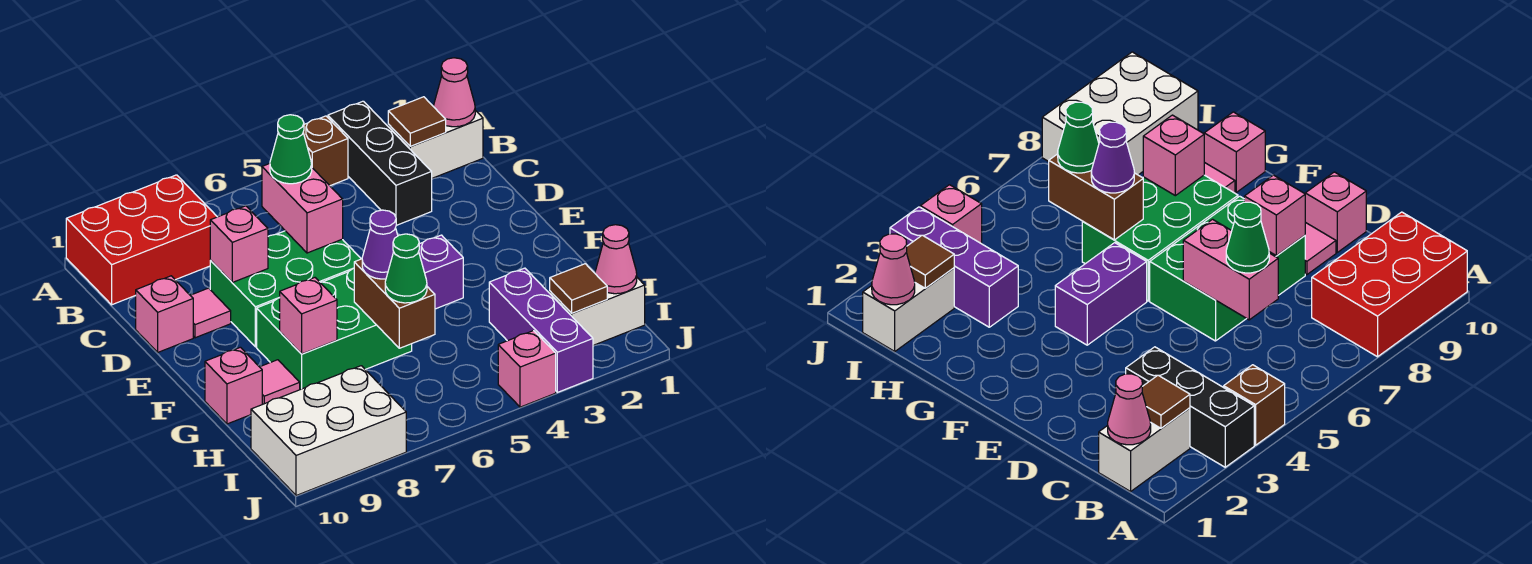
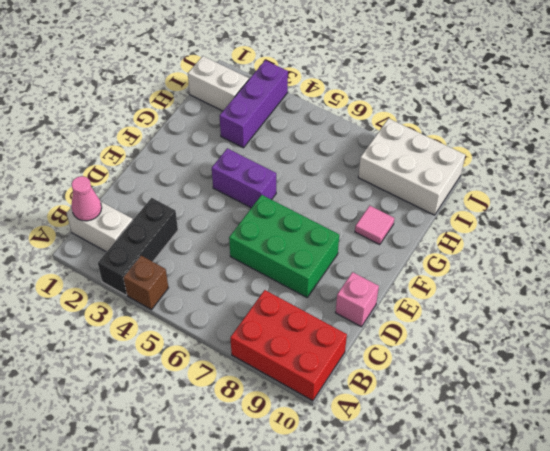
none -> pink tile D9 level 1
none -> green brick F6:G8 level 1
none -> pink brick G10 level 1

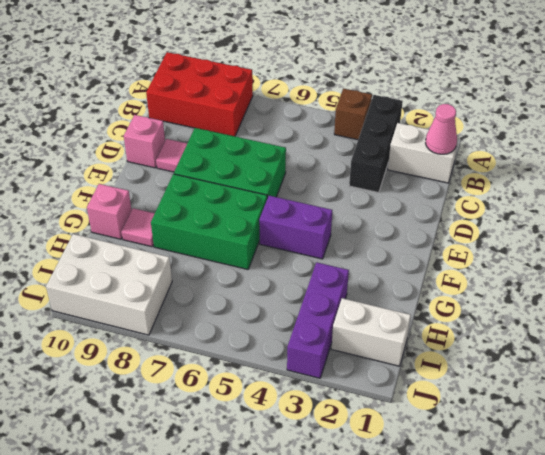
none -> pink brick J4 level 1
none -> brown tile B2 level 2
none -> pink brick C6:D6 level 2

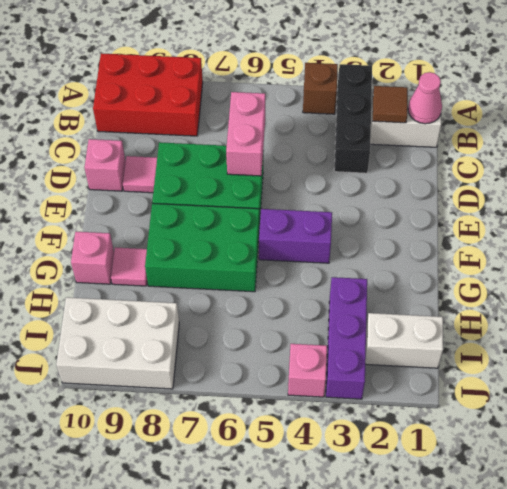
none -> pink brick D8 level 2
none -> brown brick G6:H6 level 2
none -> pink brick G8 level 2

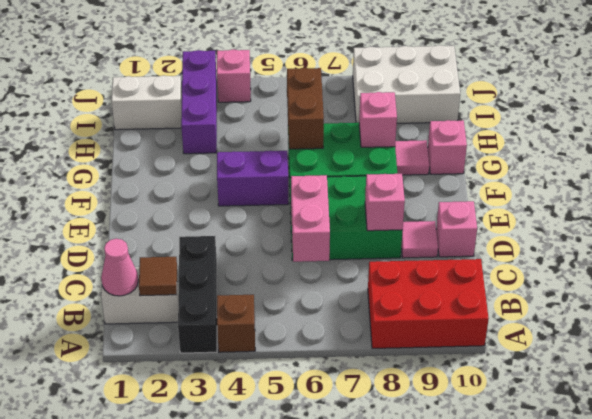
none -> pink cone I1 level 2
none -> brown tile I2 level 2
none -> green cone C6 level 3

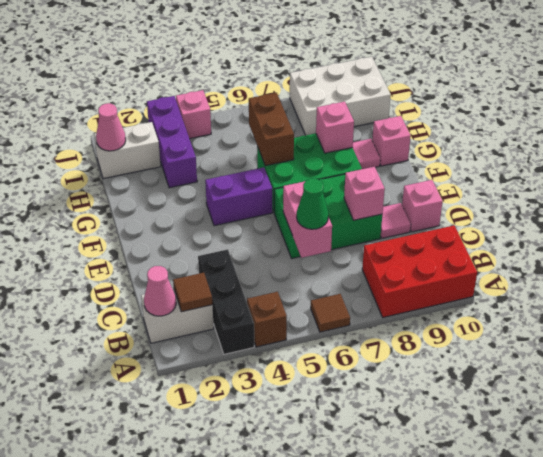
brown tile A6 level 1 -> brown tile I2 level 2
none -> purple cone G6 level 3
none -> green cone H6 level 3

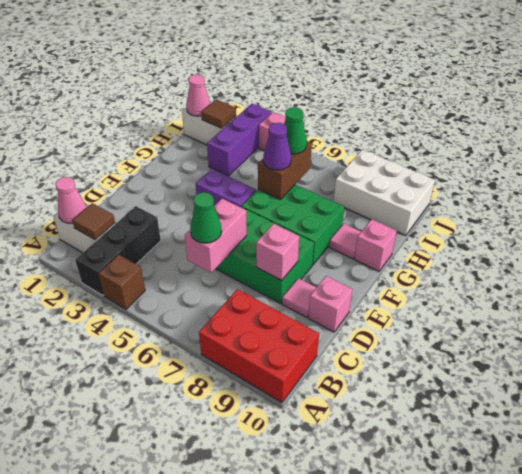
none -> pink brick G8 level 2

